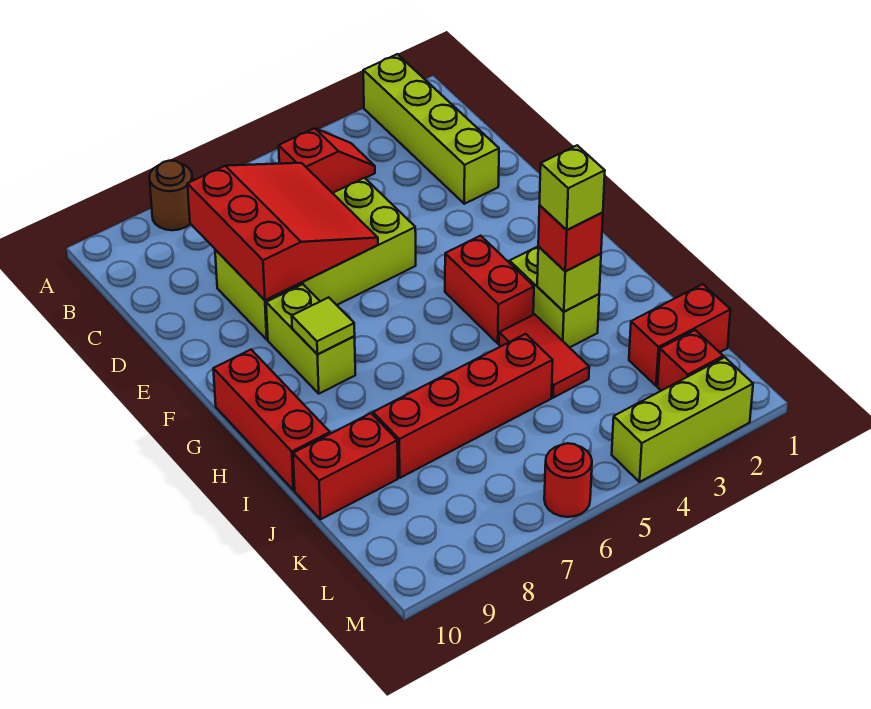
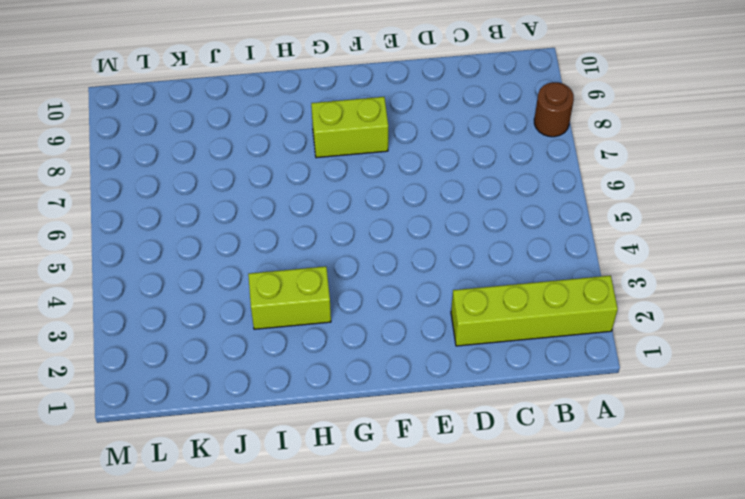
none -> red slope B4:B5 level 1 top 5
none -> lime brick D5:E8 level 1
none -> red brick G4:H4 level 1

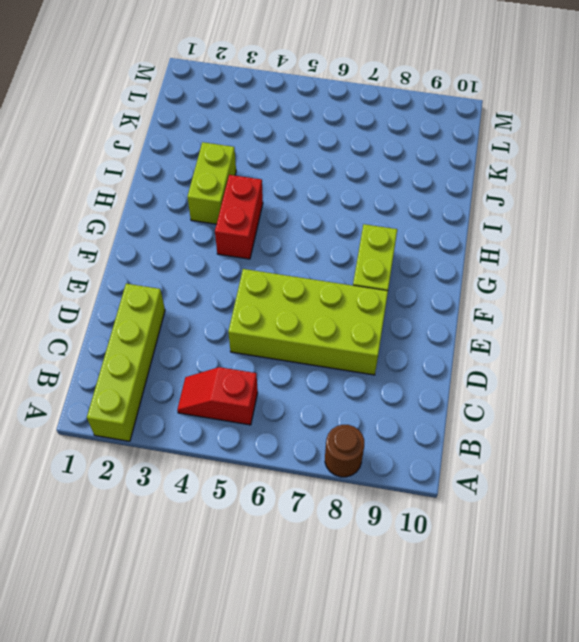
none -> red brick G10:I10 level 1
none -> red tile I4:J4 level 1
none -> red brick J5:J8 level 1

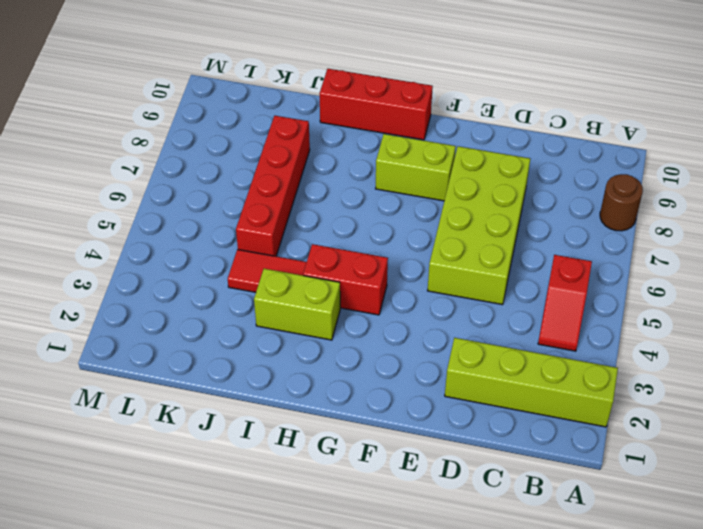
none -> red brick J9:J10 level 1
none -> red brick K1:K2 level 1
none -> red brick L2 level 1

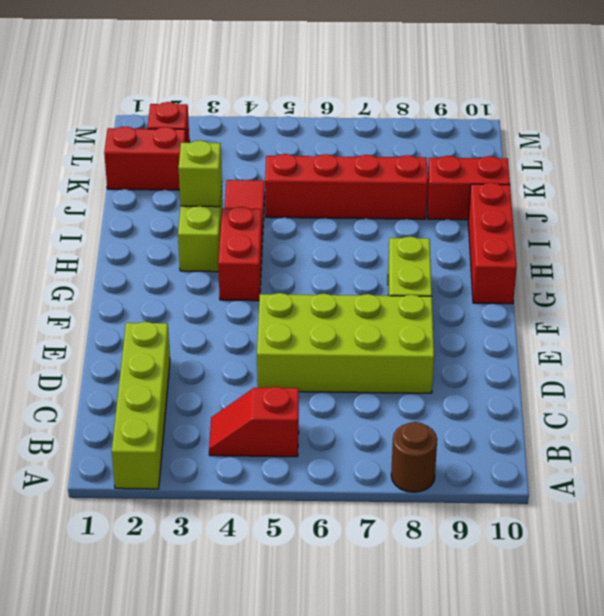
none -> lime brick M2:M4 level 1
none -> red round brick M6 level 1
none -> red slope C6:E8 level 2 top 8

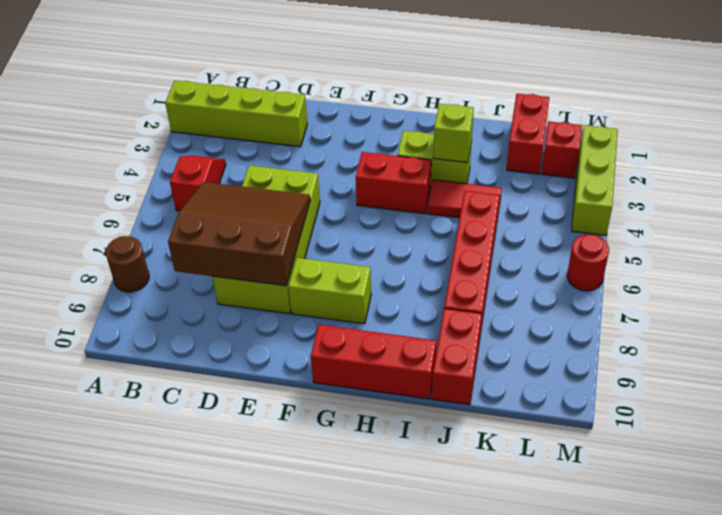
brown slope C6:E8 level 2 top 8 -> red slope C6:E8 level 2 top 8
none -> lime tile G8 level 2
none -> red brick I3 level 3
none -> lime brick I3 level 4

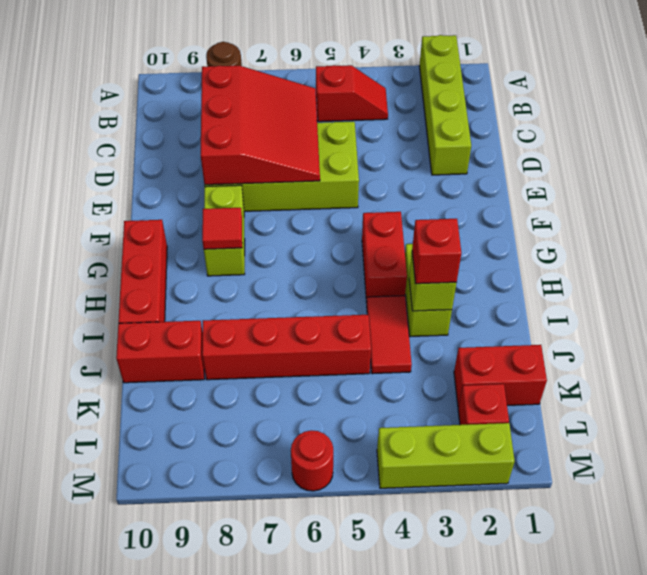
red tile G8 level 2 -> lime tile G8 level 2
none -> lime brick I3 level 4

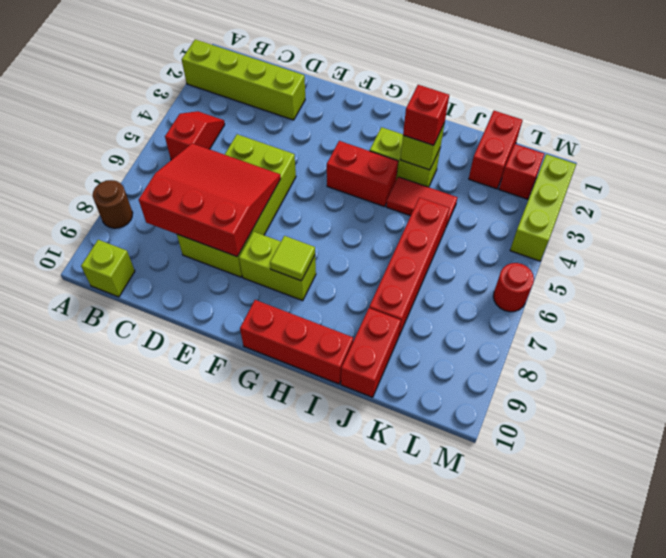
lime brick B10 level 1 -> lime brick I3 level 4

